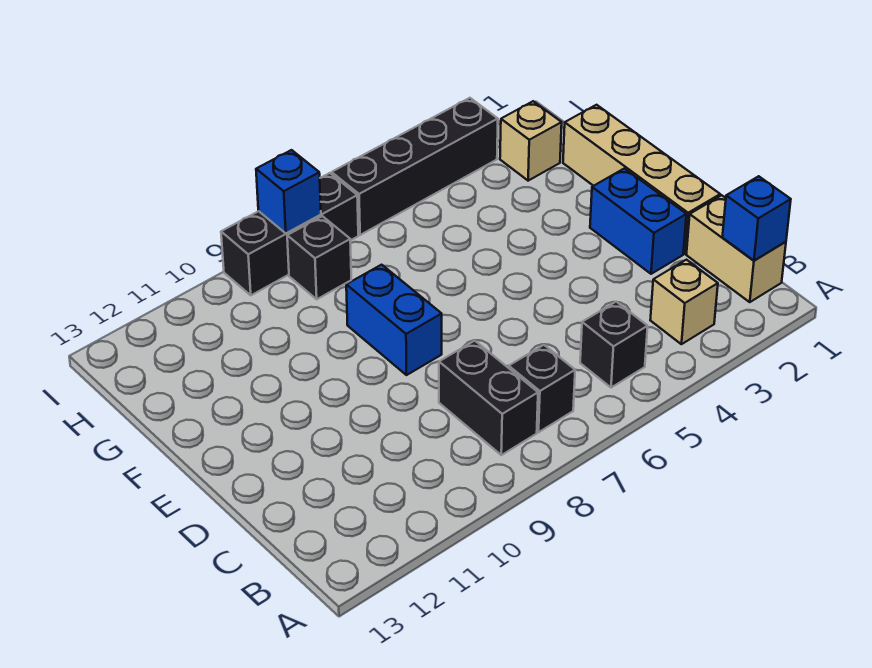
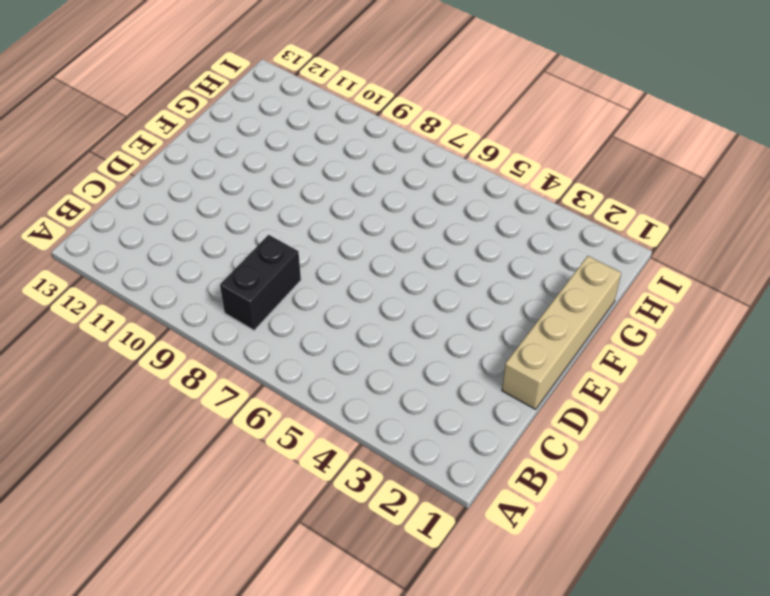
none -> tan brick B1:C1 level 1
none -> tan brick B3 level 1
none -> black brick B5 level 1

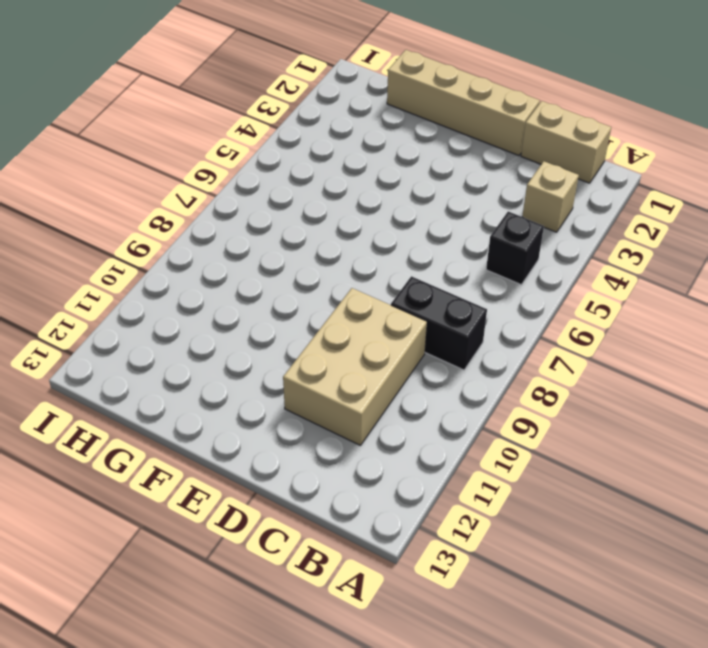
tan brick C9:D11 level 1 -> none
none -> black brick B7 level 1
none -> blue brick D2:E2 level 1
none -> blue brick E8:F8 level 1

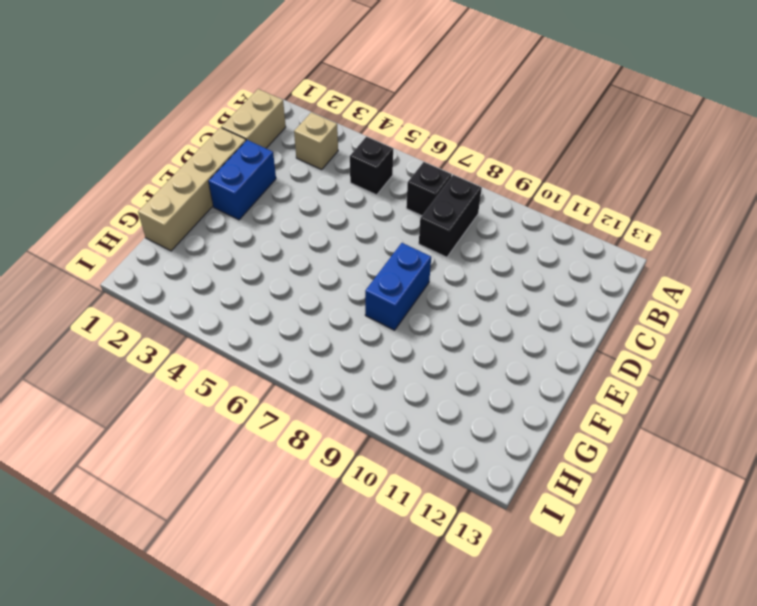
none -> tan brick H2 level 1
none -> black brick H8 level 1
none -> black brick I3:I6 level 1

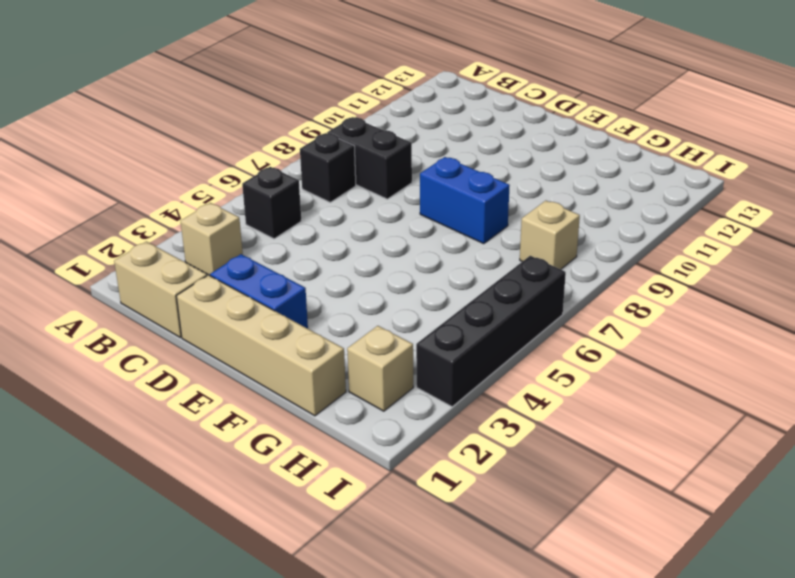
tan brick H8 level 1 -> black brick H8 level 1
none -> black brick I7:I9 level 1
none -> blue brick B1 level 2
none -> blue brick I8 level 2

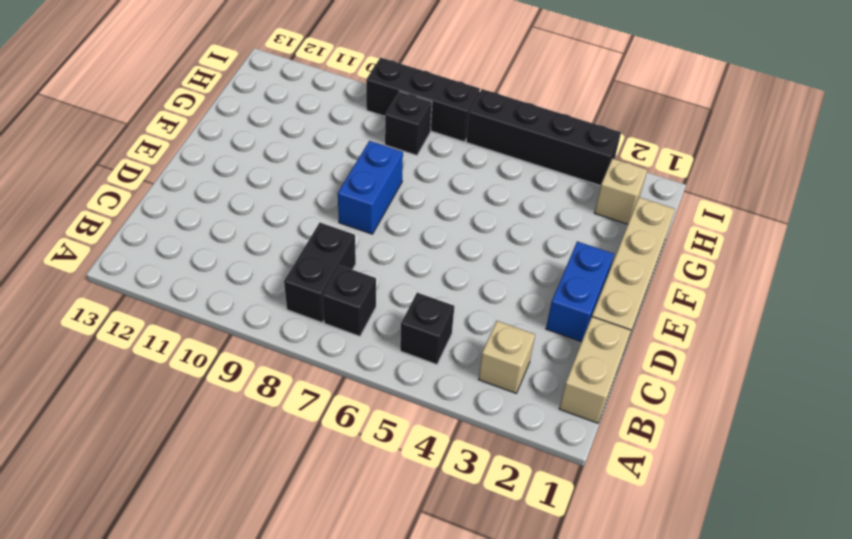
none -> blue brick B1 level 2
none -> blue brick I8 level 2

